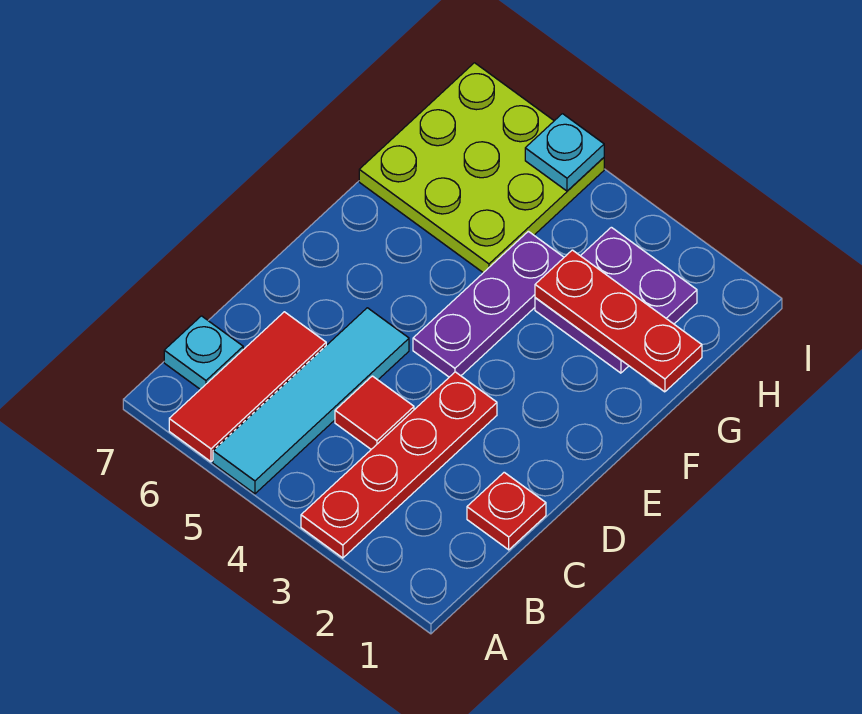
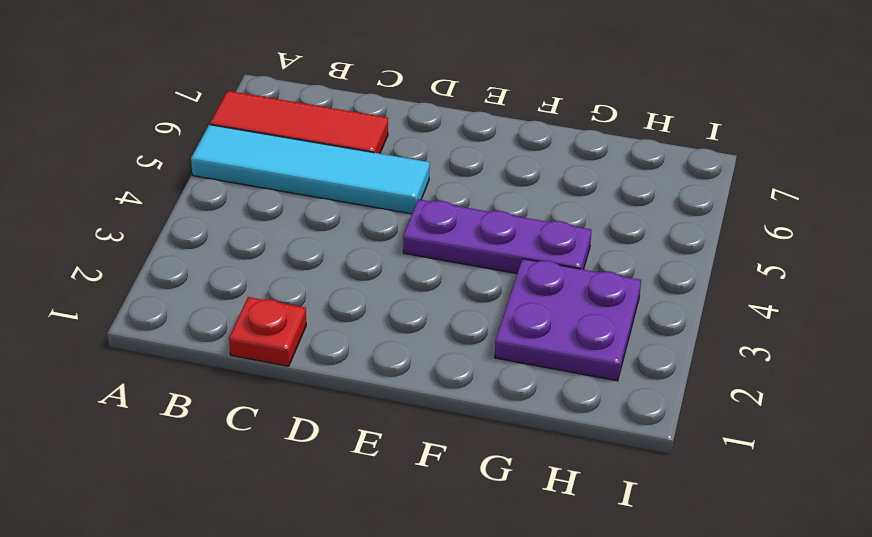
none -> red plate A3:D3 level 1
none -> cyan plate B7 level 1

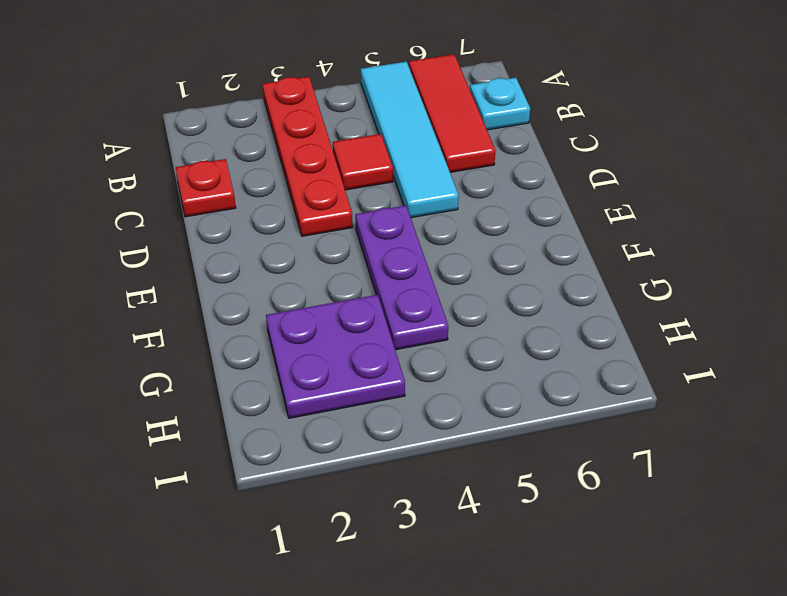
none -> lime plate G5:I7 level 1
none -> red plate G1:G3 level 2

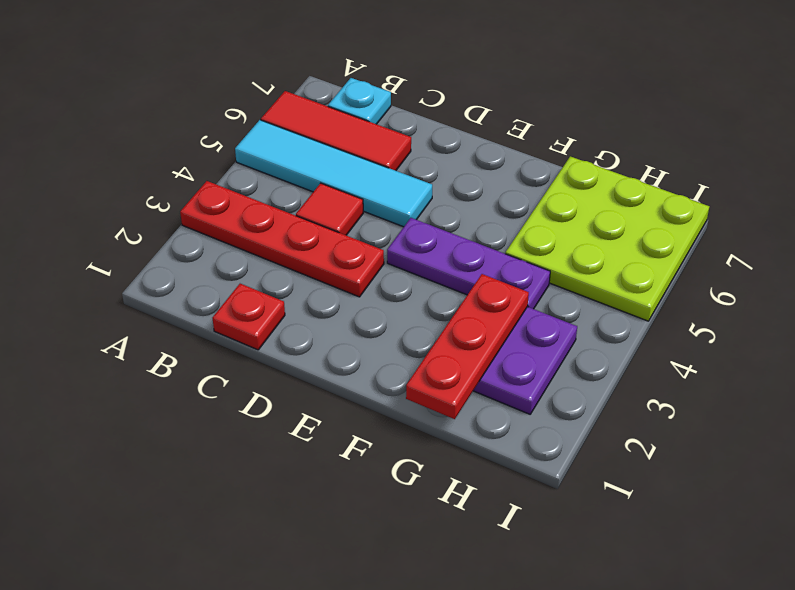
none -> cyan plate I5 level 2

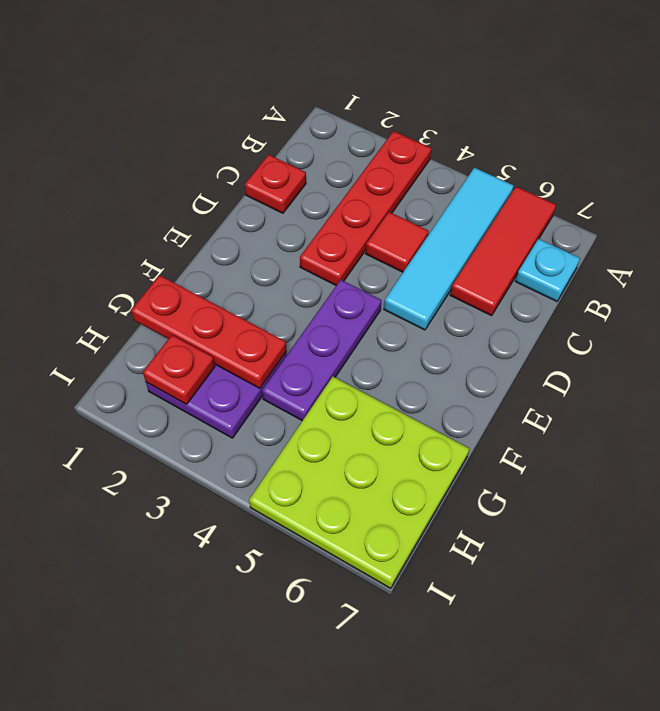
red plate H2 level 2 -> none
none -> cyan plate I5 level 2

